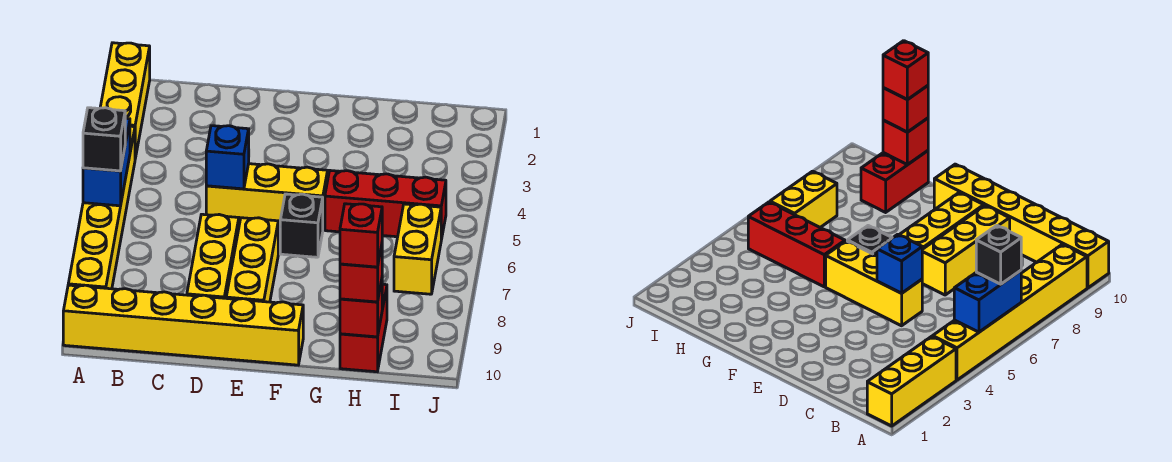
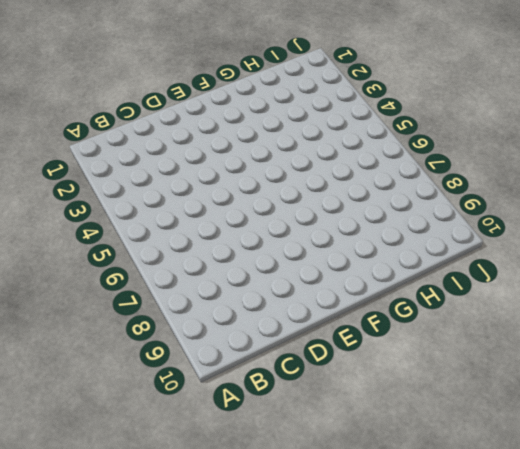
none -> yellow brick A1:A3 level 1
none -> yellow brick A4:A9 level 1
none -> yellow brick A10:F10 level 1

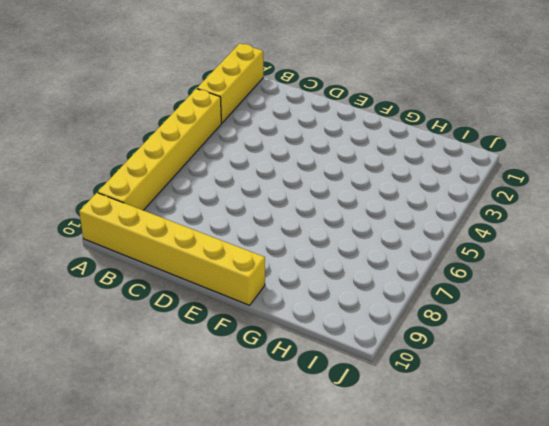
none -> yellow brick D5:F5 level 1
none -> yellow brick D7:D9 level 1
none -> yellow brick E7:E9 level 1

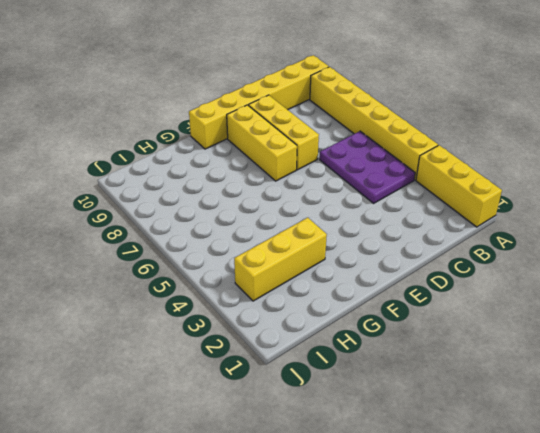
purple plate B4:C6 level 1 -> none
yellow brick G3:I3 level 1 -> yellow brick D5:F5 level 1
none -> black brick F6 level 1
none -> red brick G5:I5 level 1
none -> red brick H9:H10 level 1

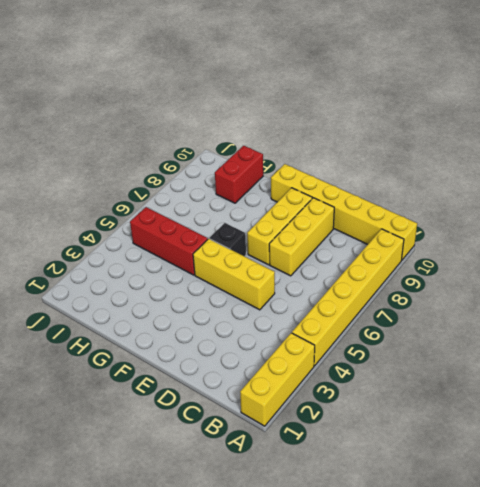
none -> yellow brick I6:I7 level 1
none -> blue brick A5:A6 level 2
none -> blue brick D5 level 2

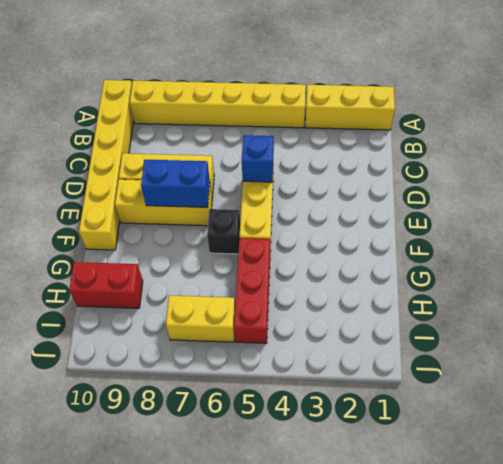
blue brick E7:E8 level 2 -> blue brick A5:A6 level 2
none -> red brick H10 level 2
none -> black brick A6 level 3
none -> red brick H10 level 3

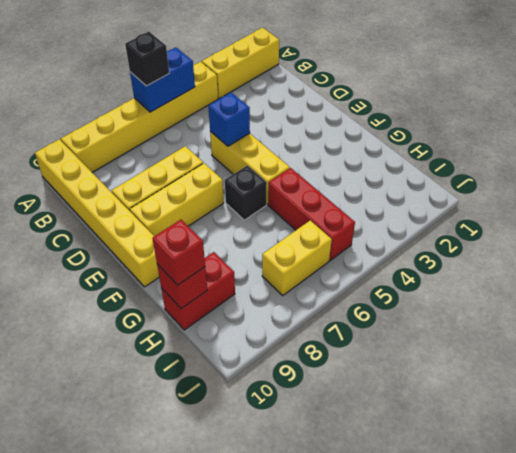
none -> red brick H10 level 4

